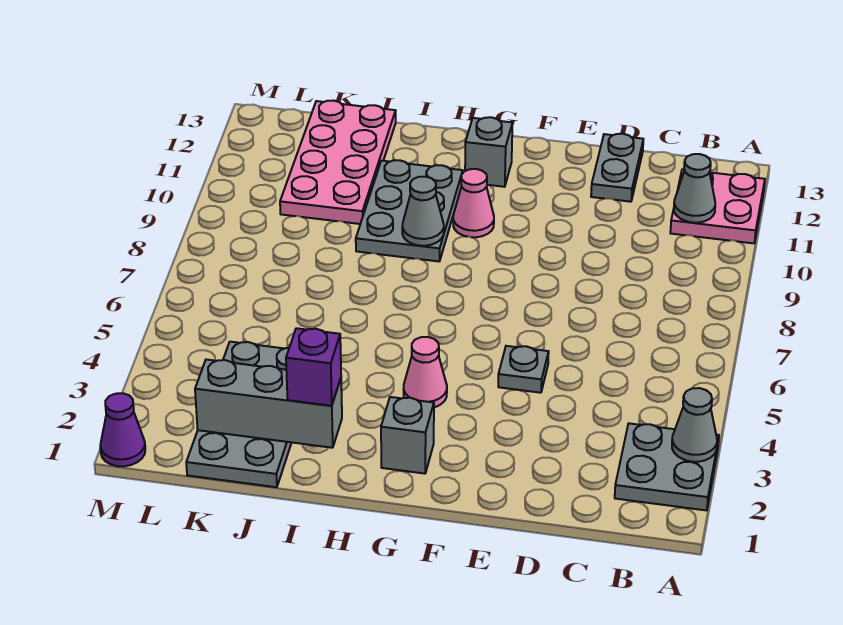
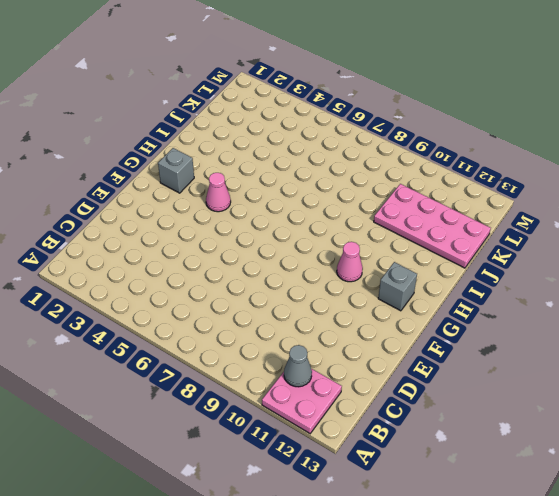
none -> grey plate A2:B3 level 1
none -> grey plate D12:D13 level 1
none -> grey plate E5 level 1

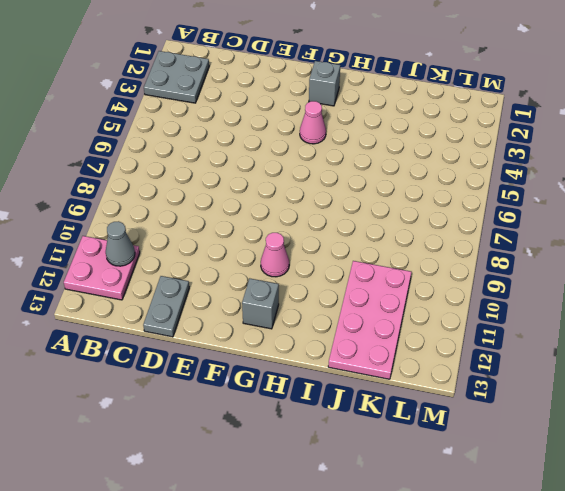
none -> grey plate E5 level 1
none -> grey plate H9:I11 level 1
none -> grey plate J1:K4 level 1

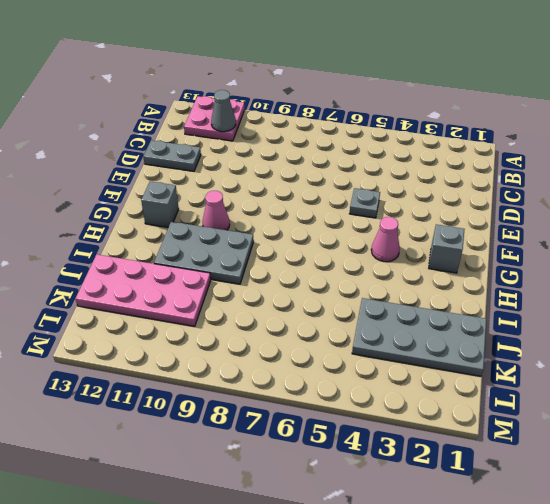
none -> grey plate A2:B3 level 1
none -> purple cone M1 level 1
none -> grey cone A3 level 2

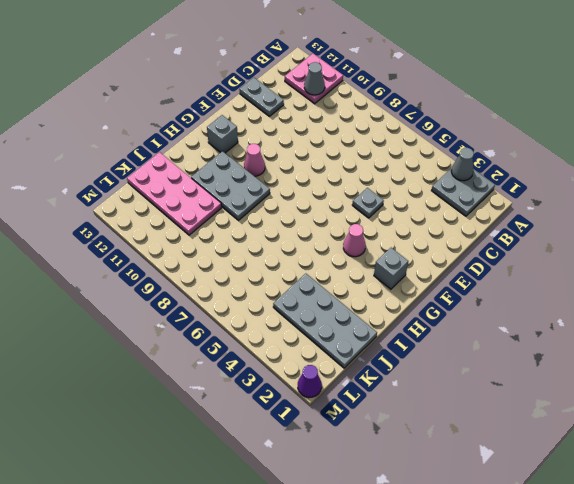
none -> grey cone H9 level 2
none -> grey brick I2:K2 level 2
none -> purple brick I2 level 3

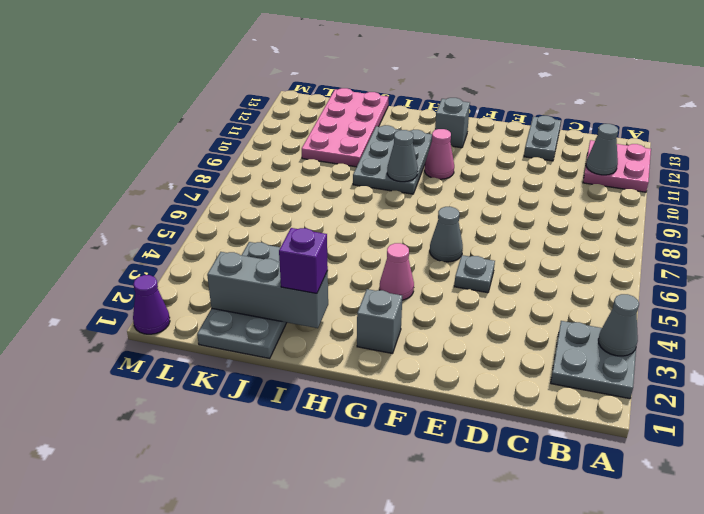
grey cone F6 level 1 -> none

